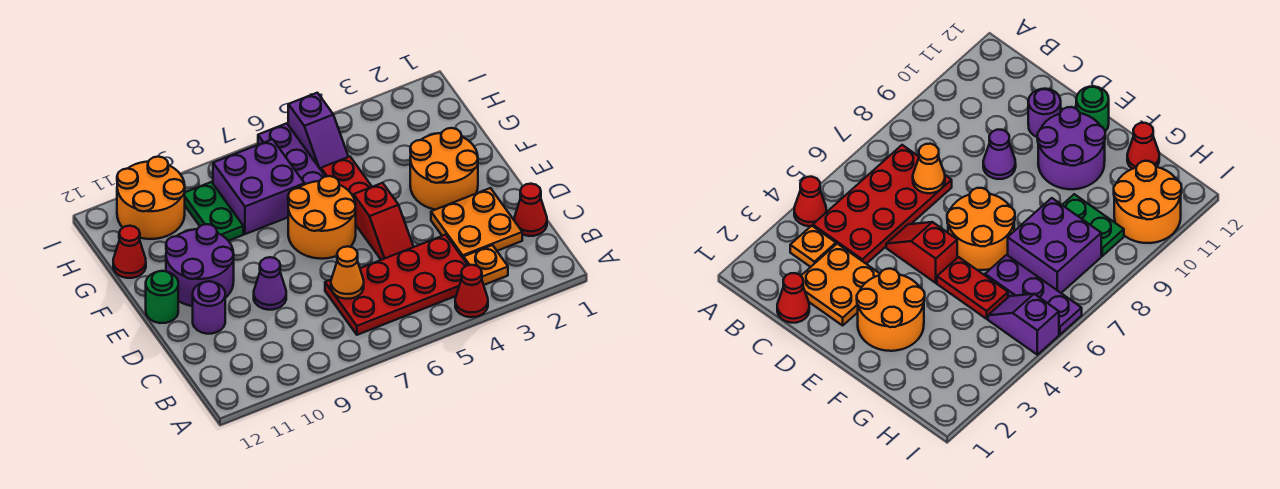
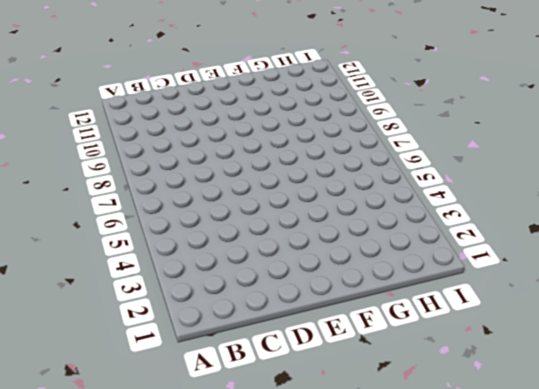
none -> red cone A4 level 1
none -> orange plate B3 level 1
none -> red plate B4:C7 level 1

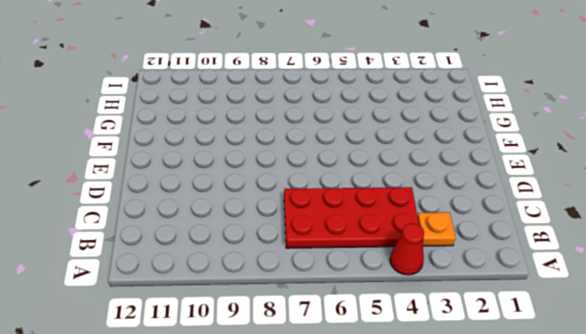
none -> red cone C1 level 1
none -> orange plate C2:D3 level 1
none -> red slope D5:E5 level 1 top E

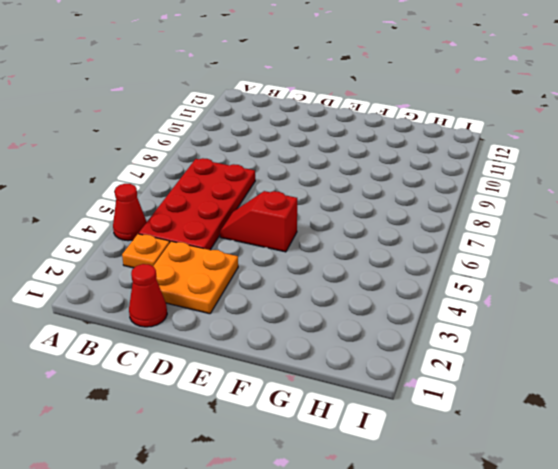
none -> purple cone D9 level 1
none -> purple round brick D11 level 1
none -> orange round brick E2:F3 level 1

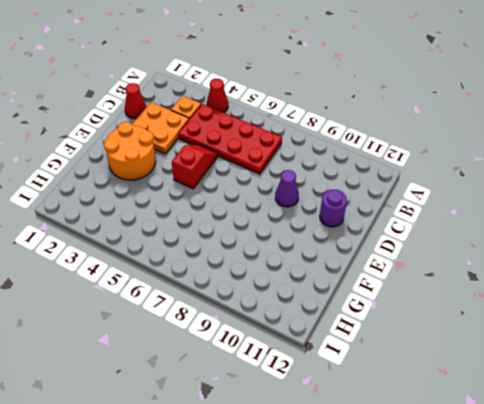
none -> orange round brick E6:F7 level 1
none -> purple round brick E10:F11 level 1
none -> green round brick E12 level 1

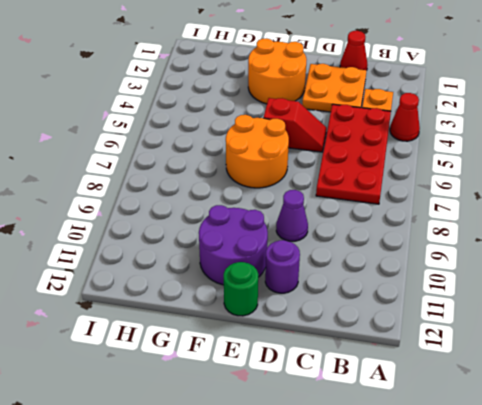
none -> red plate F5:G5 level 1
none -> purple plate G6:I6 level 1
none -> purple brick G7:H8 level 1

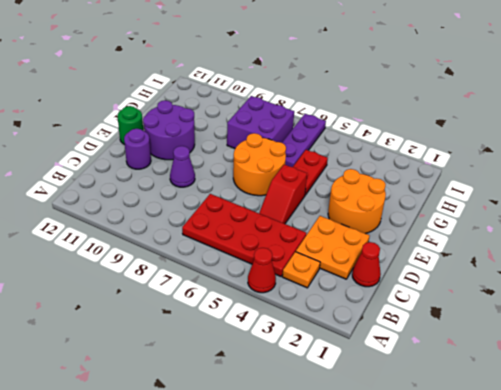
none -> green plate G9:H9 level 1
none -> red cone G12 level 1
none -> purple slope H5:I5 level 1 top I

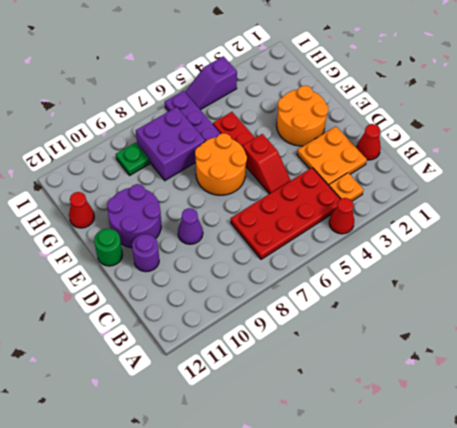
green plate H9 level 1 -> green plate G9:H9 level 1
purple slope I4:I5 level 1 top 4 -> purple slope H5:I5 level 1 top I
none -> orange round brick H10:I11 level 1
none -> orange cone C7 level 2

